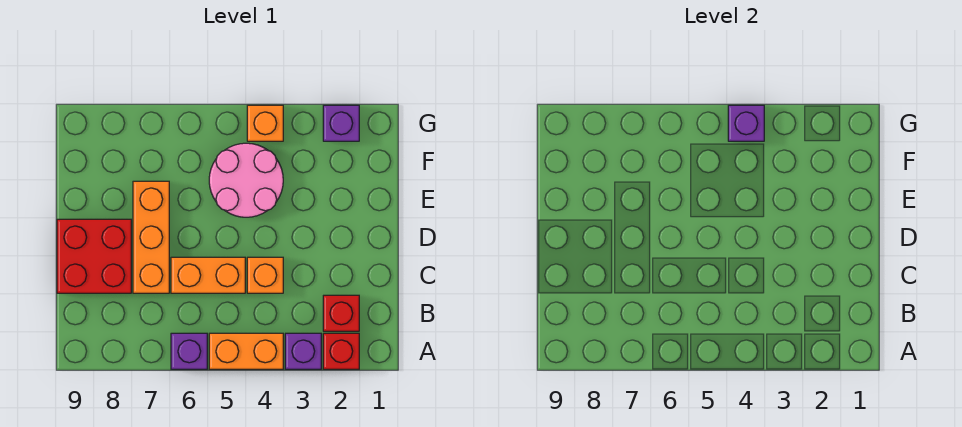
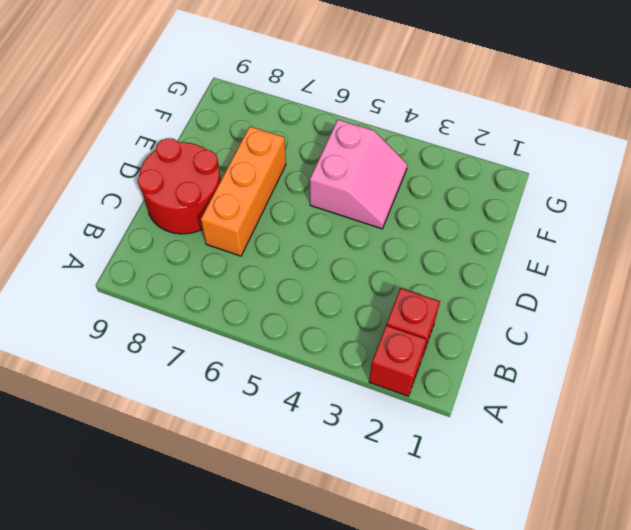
red round brick C8:D9 level 1 -> red brick C8:D9 level 1
pink slope E4:F5 level 1 top 5 -> pink round brick E4:F5 level 1
none -> purple brick A3 level 1
none -> orange brick A4:A5 level 1
none -> purple brick A6 level 1

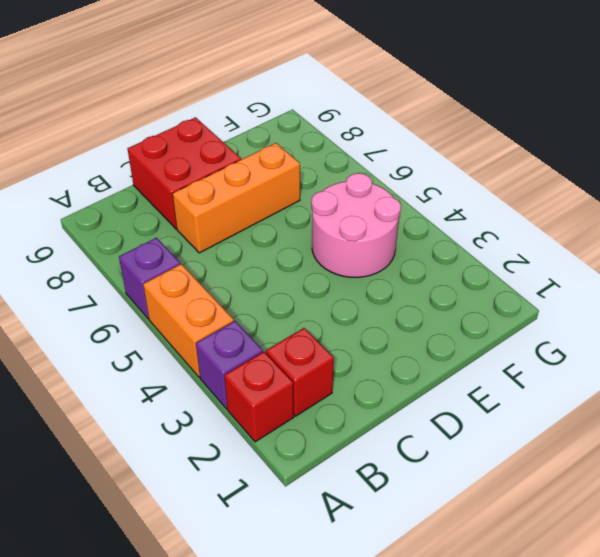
none -> orange brick C4 level 1
none -> orange brick C5:C6 level 1
none -> purple brick G2 level 1

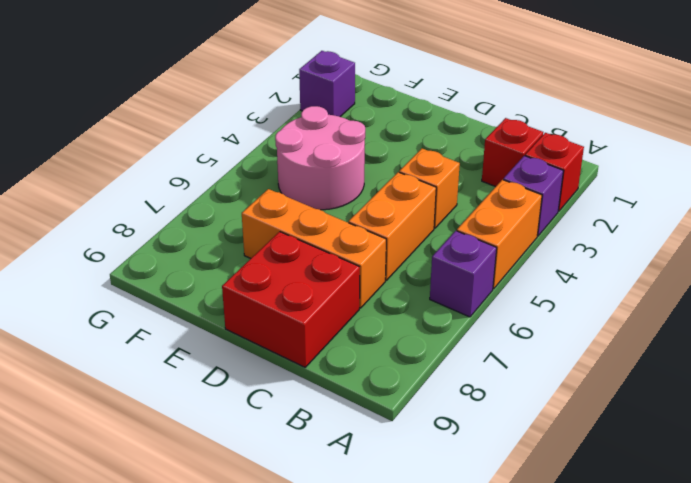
none -> orange brick G4 level 1
none -> purple brick G4 level 2

